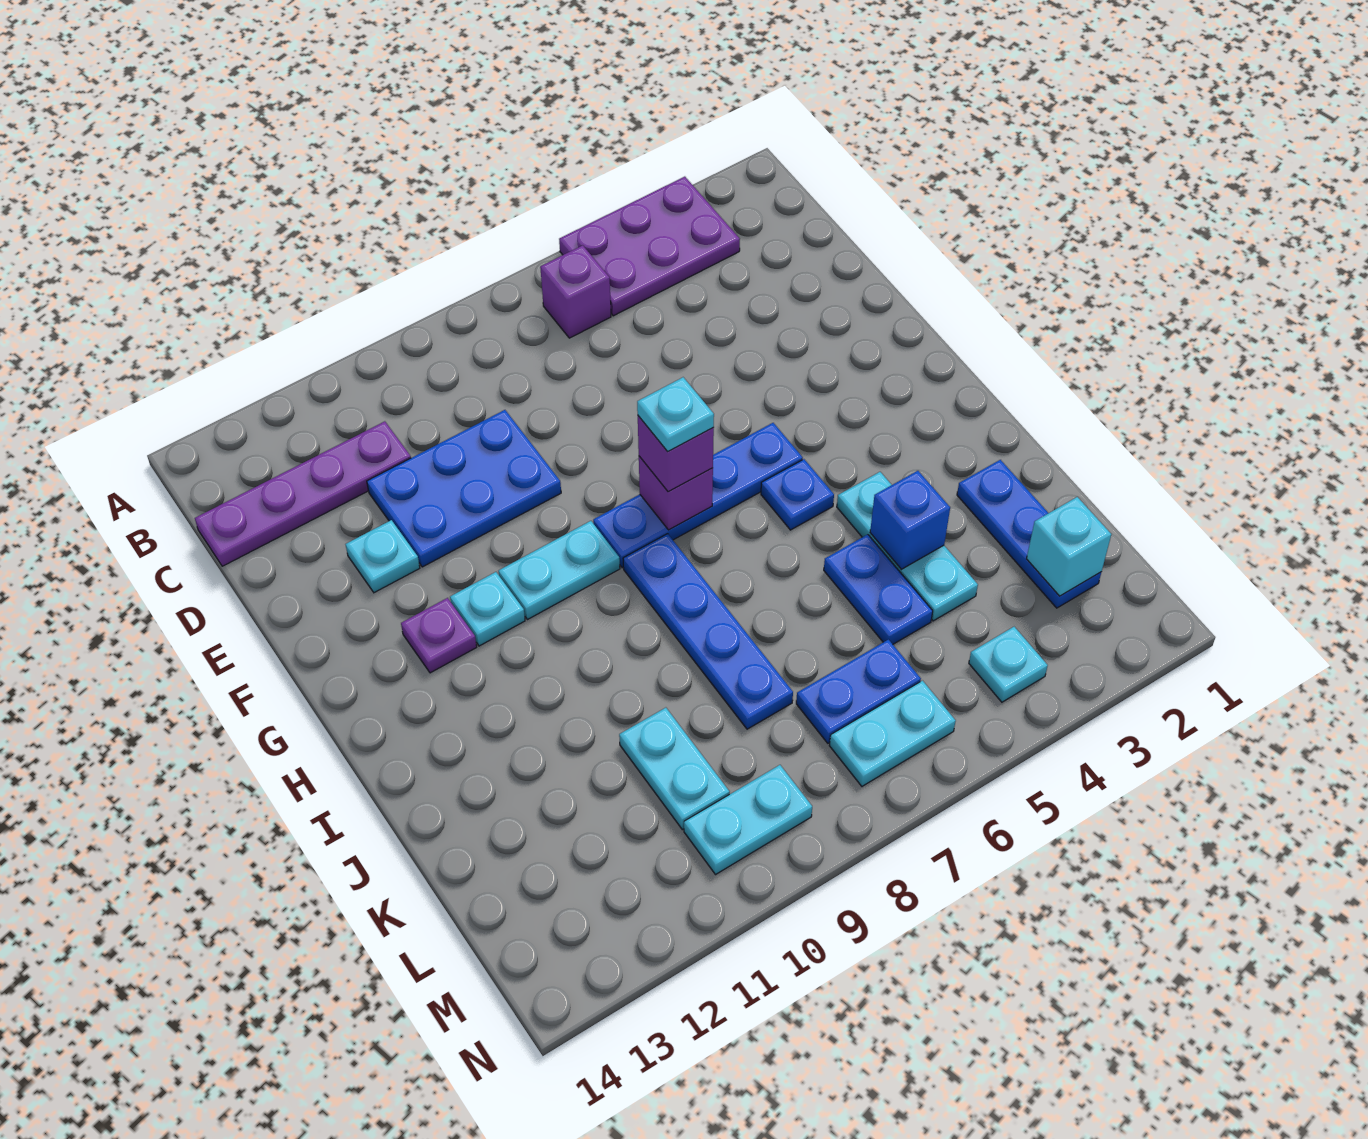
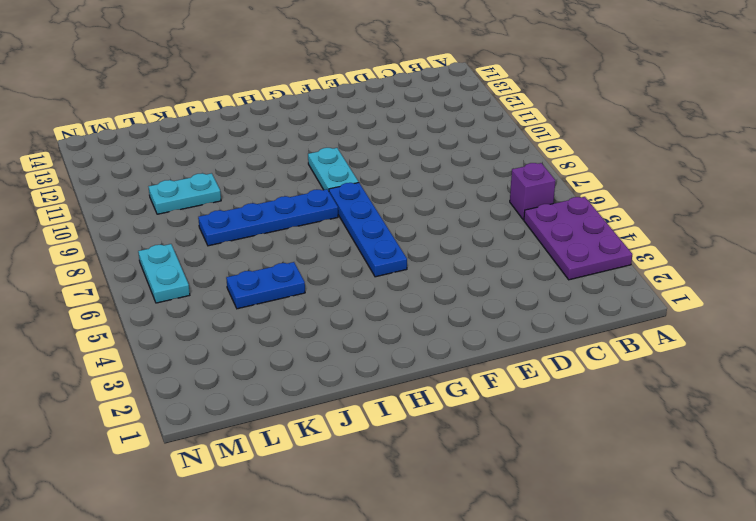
none -> purple plate C11:C14 level 1
none -> blue plate D9:E11 level 1
none -> cyan plate E12 level 1

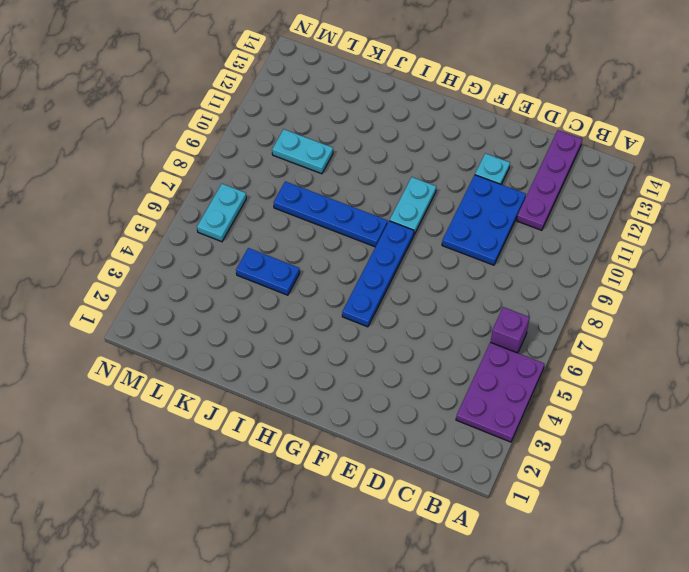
none -> cyan plate G11 level 1
none -> purple plate G12 level 1
none -> blue plate H5 level 1

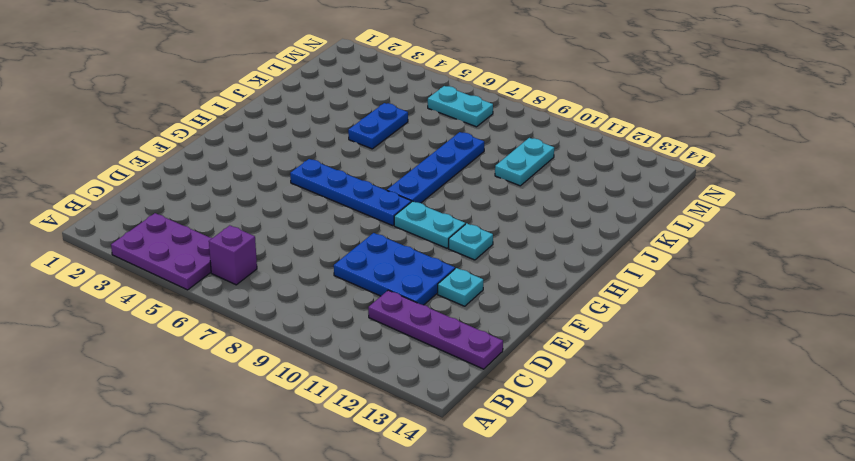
none -> purple plate G12 level 1
none -> blue plate H5 level 1
none -> cyan plate I4:K4 level 1

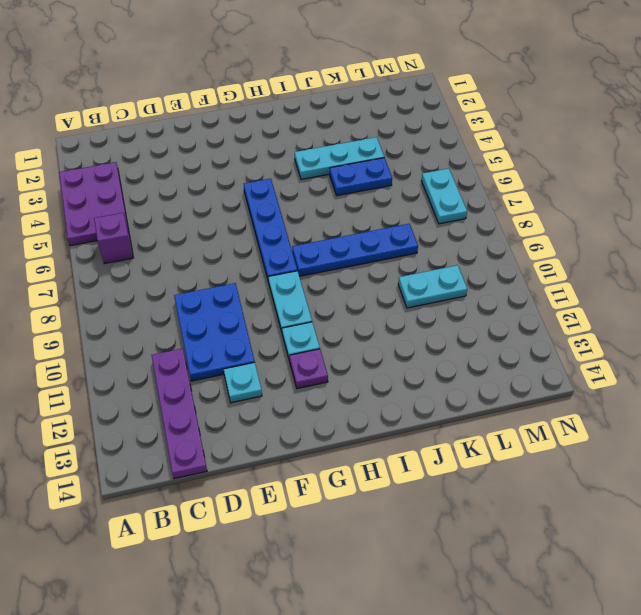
none -> blue plate H5 level 1
none -> blue plate J2:L2 level 1
none -> blue plate L6:L7 level 1

